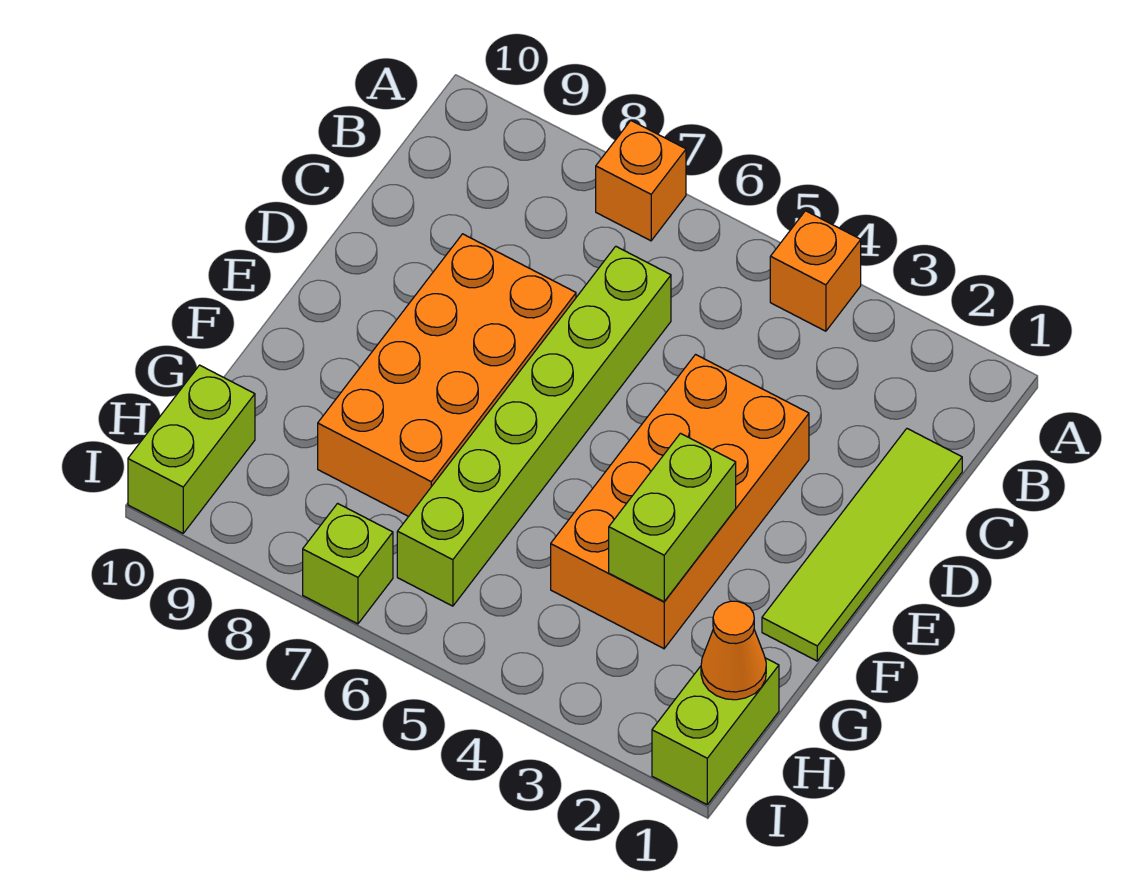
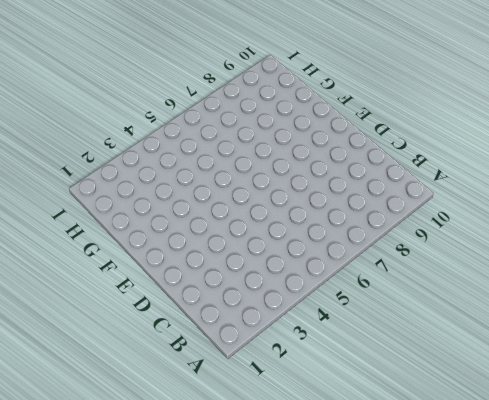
none -> orange brick A4 level 1
none -> orange brick A7 level 1

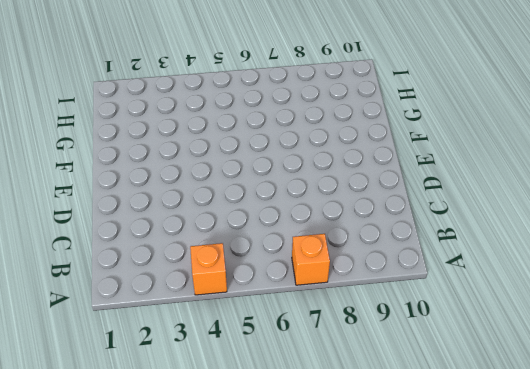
none -> lime tile C1:F1 level 1
none -> lime brick C6:H6 level 1

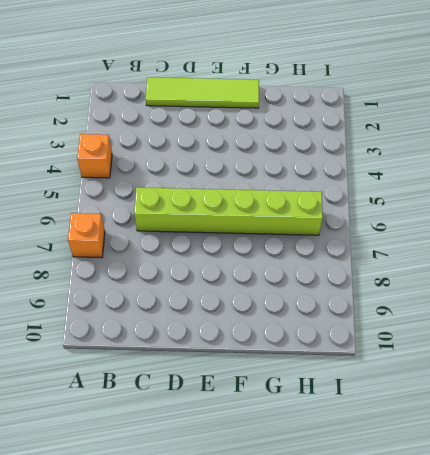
none -> orange brick D3:G4 level 1
none -> orange brick D7:G8 level 1

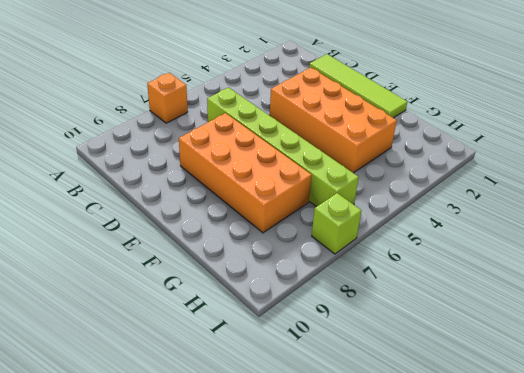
none -> orange brick A4 level 1
none -> lime brick H1:I1 level 1

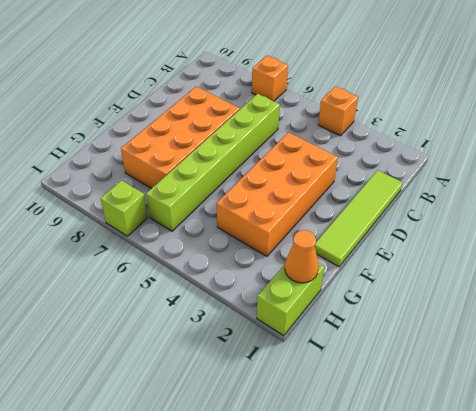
none -> lime brick H10:I10 level 1
none -> lime brick F3:G3 level 2

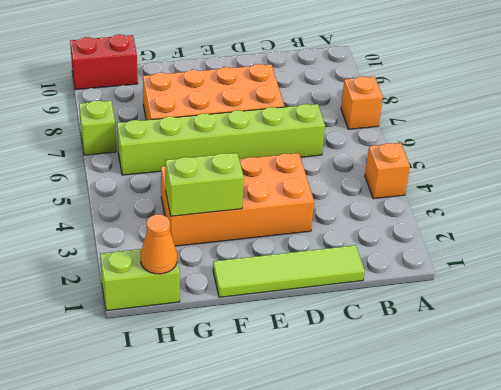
red brick H10:I10 level 1 -> lime brick H10:I10 level 1

